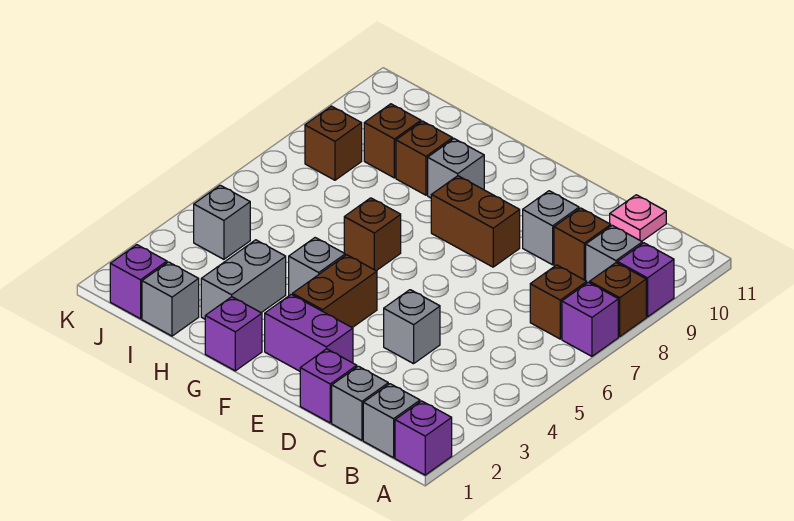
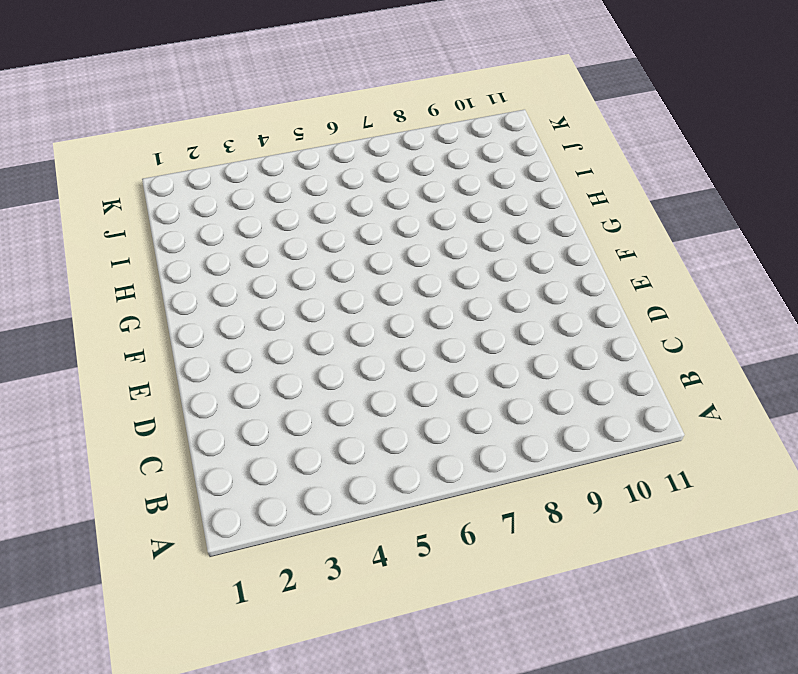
none -> purple brick A1 level 1
none -> purple brick A7 level 1
none -> brown brick A8 level 1

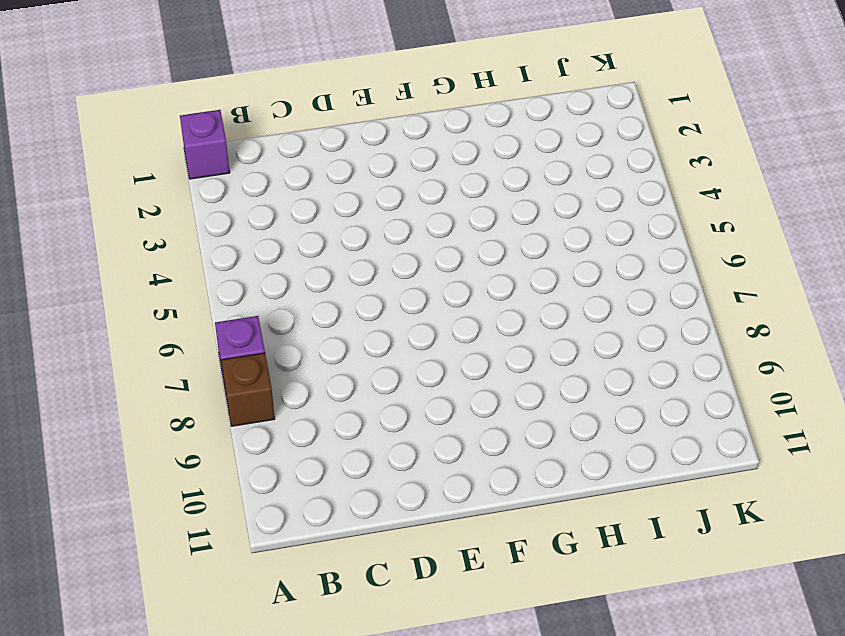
none -> purple brick A9 level 1
none -> grey brick B1 level 1
none -> brown brick B7 level 1

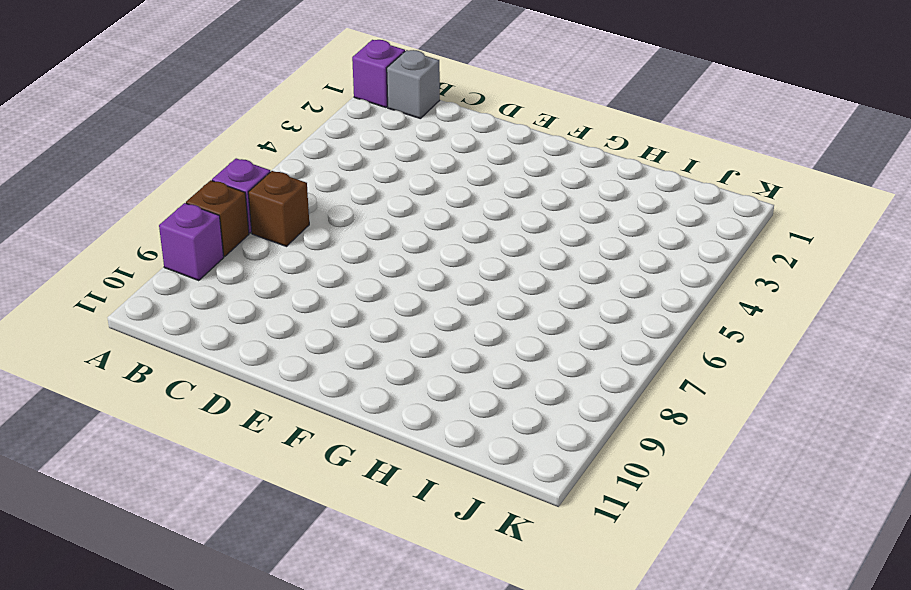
none -> grey brick B9 level 1
none -> grey brick C1 level 1
none -> brown brick C9 level 1

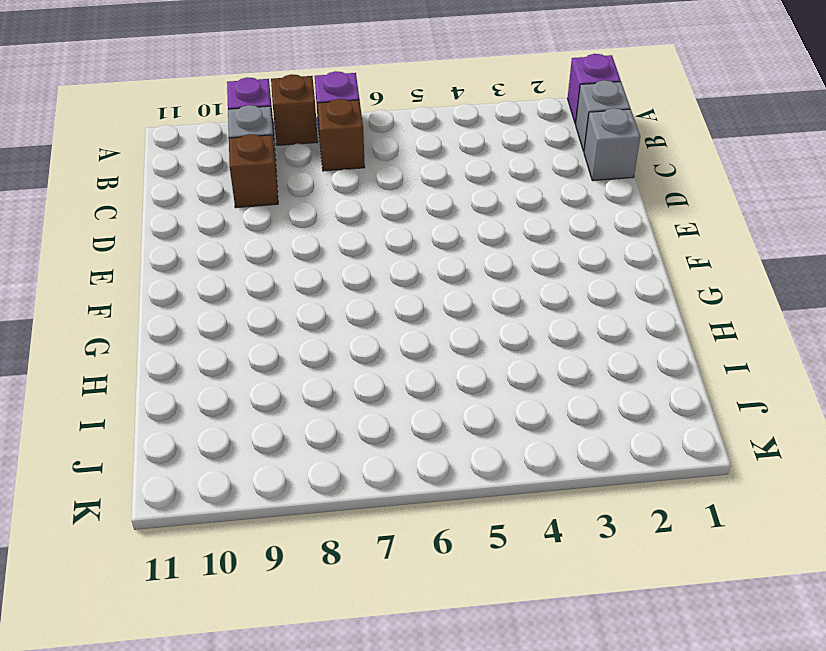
none -> pink plate C11 level 1
none -> purple brick D1 level 1
none -> grey brick D4 level 1

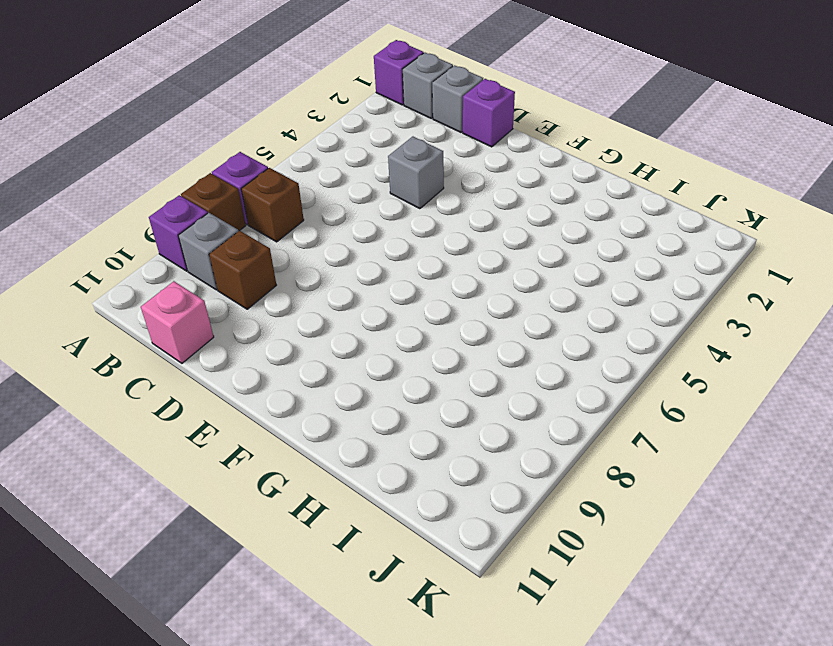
pink brick C11 level 1 -> pink plate C11 level 1
none -> grey brick D9 level 1
none -> purple brick E2:F2 level 1
none -> brown brick E8:F8 level 1

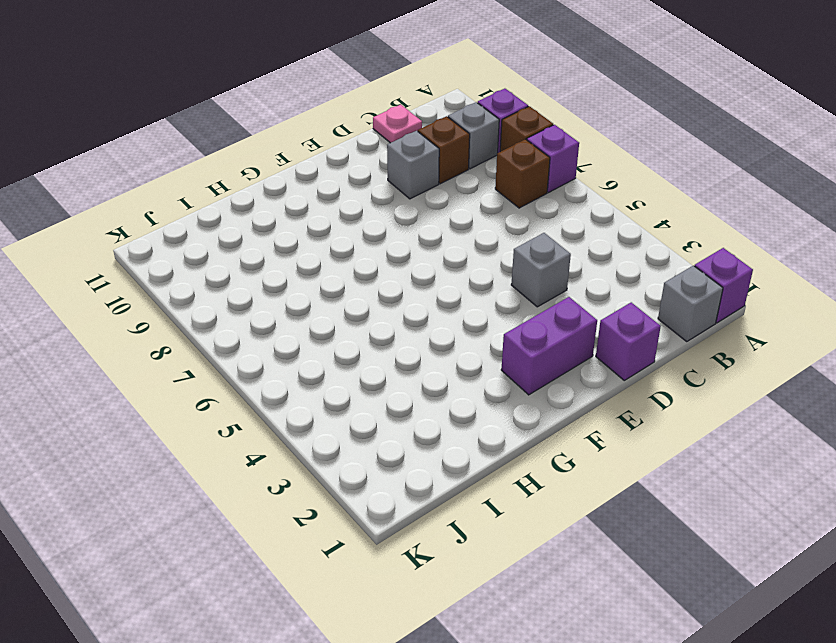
none -> grey brick C1 level 1
none -> brown brick E8:F8 level 1
none -> brown brick F3:F4 level 1

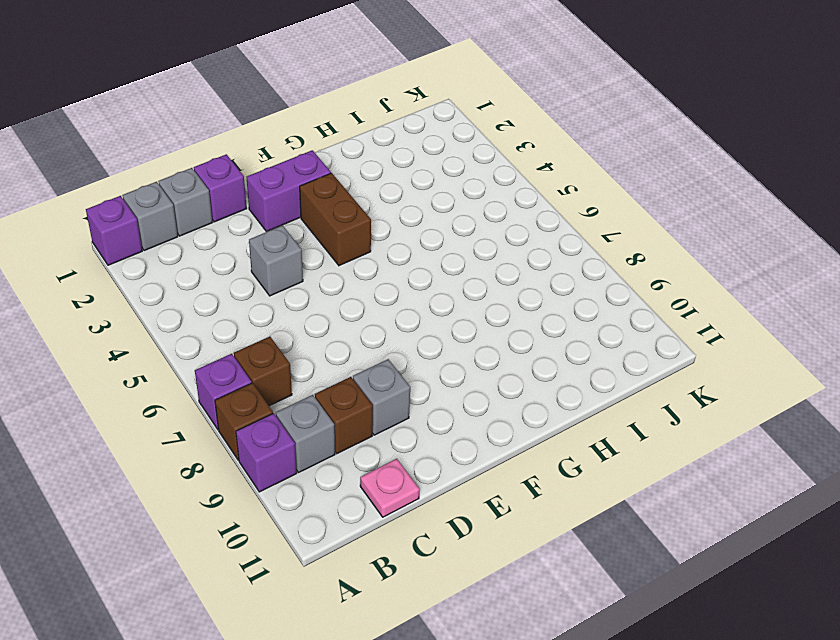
none -> brown brick E8:F8 level 1
none -> purple brick G1 level 1
none -> grey brick G4 level 1

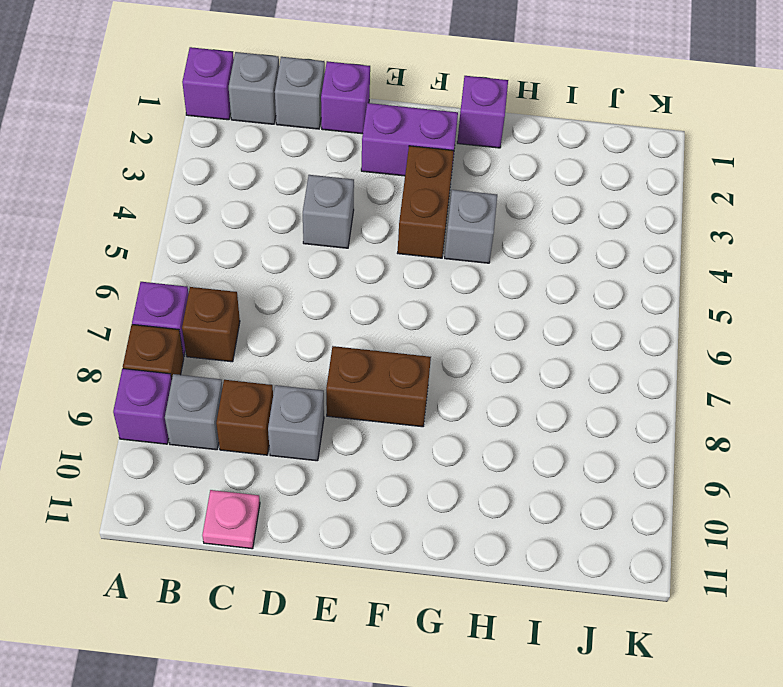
none -> brown brick G6 level 1
none -> grey brick G9 level 1
none -> grey brick H2:H3 level 1

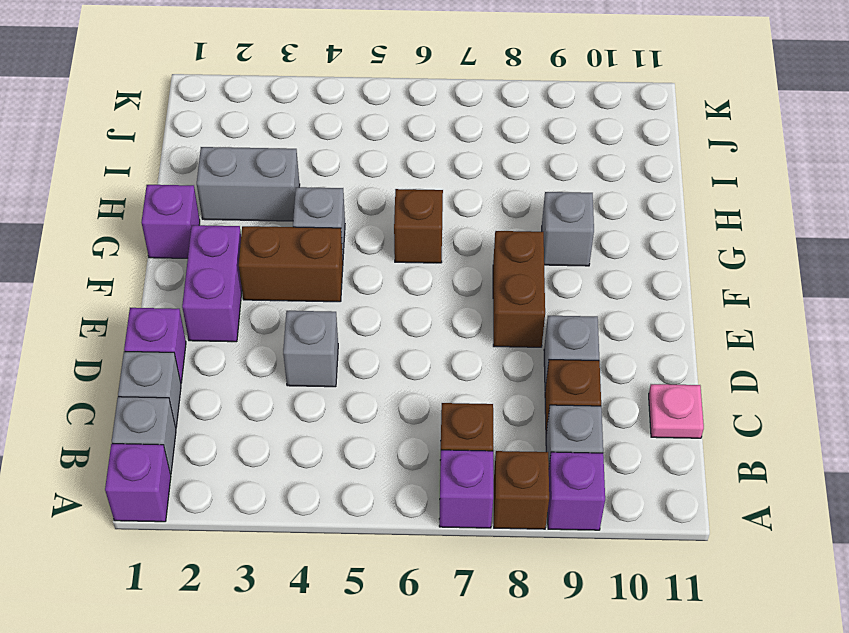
none -> brown brick H9 level 1
none -> grey brick I1 level 1
none -> brown brick I9 level 1

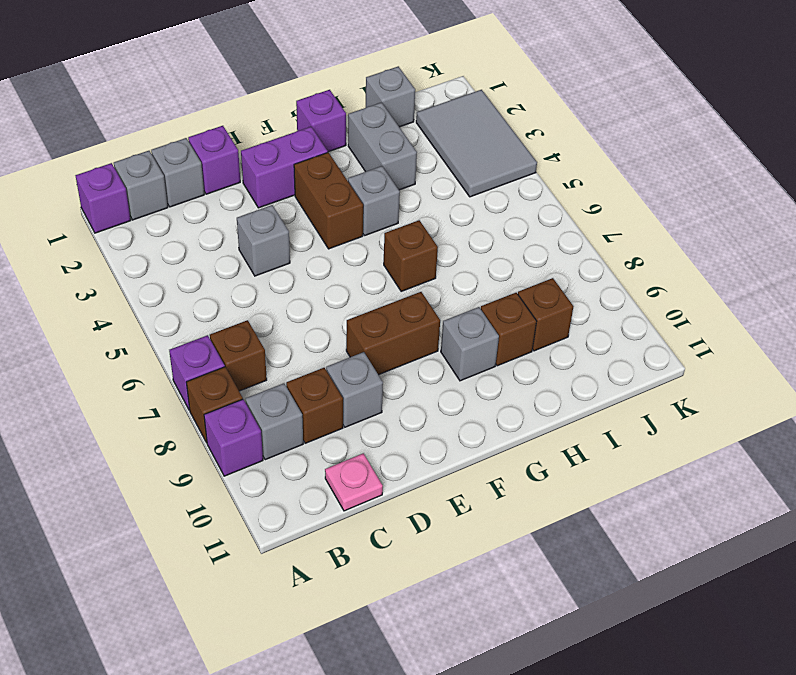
grey tile J2:K4 level 1 -> grey brick J4 level 1
none -> purple brick J1 level 1
none -> brown brick J8 level 1

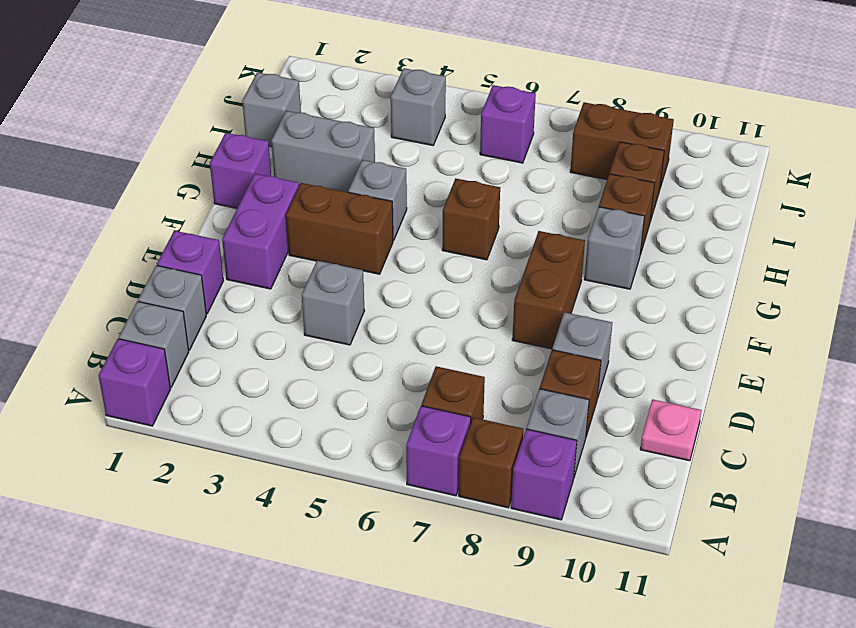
purple brick J6 level 1 -> purple brick J1 level 1
brown brick J8:J9 level 1 -> brown brick J8 level 1

